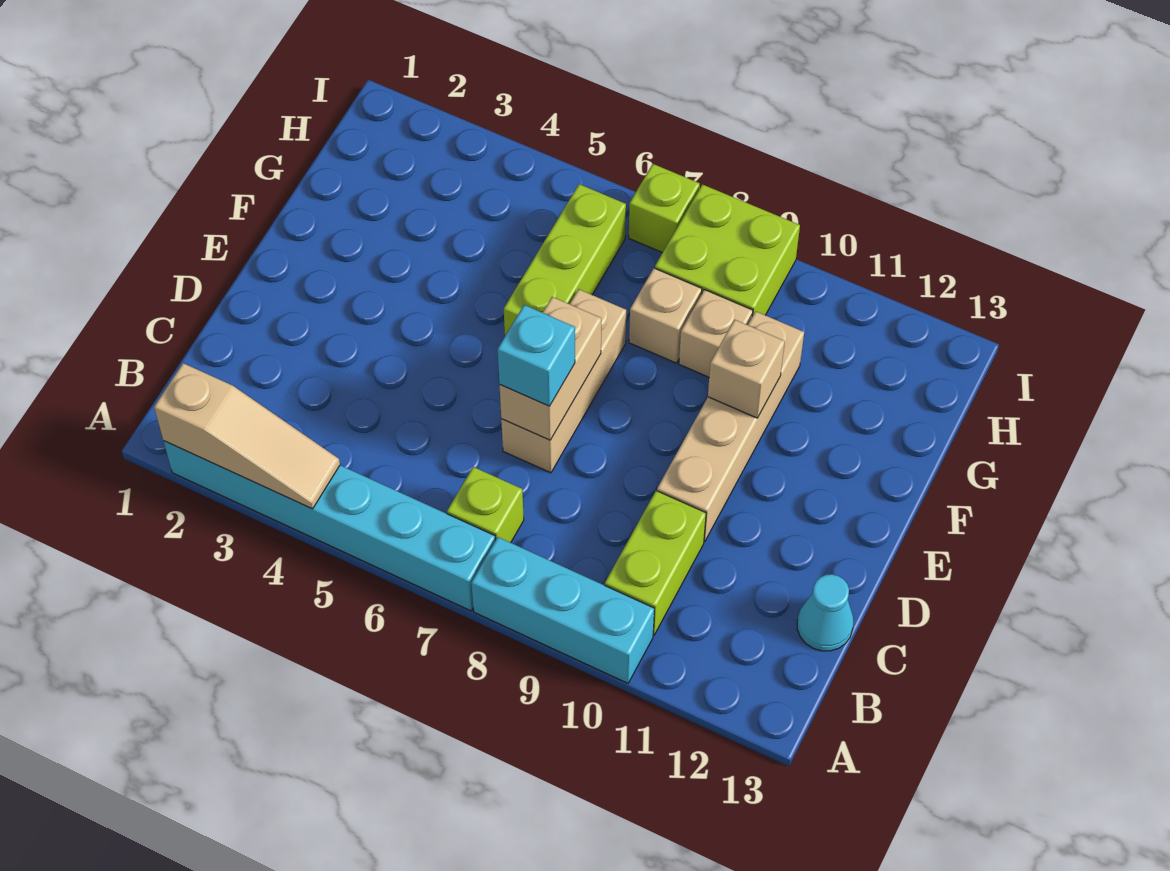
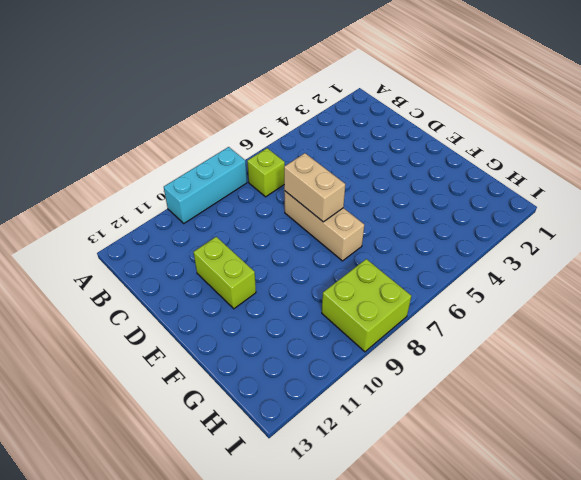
lime brick D11:E11 level 1 -> lime brick B10:C10 level 1
none -> cyan brick A2:A7 level 1
none -> cyan cone C13 level 1
none -> tan brick D10:G10 level 1

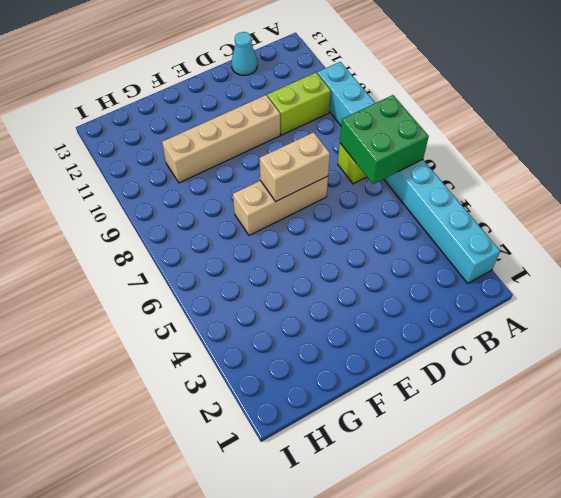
green brick A6:B7 level 2 -> none
none -> lime brick F6:H6 level 1
none -> tan brick G8 level 1
none -> tan brick G9 level 1

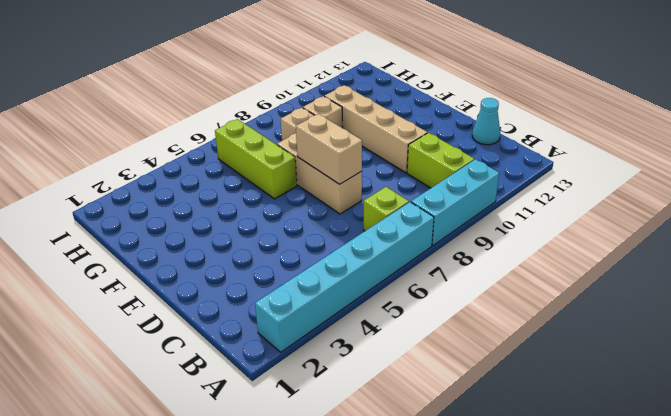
none -> lime brick H8:I9 level 1
none -> lime brick I7 level 1
none -> tan slope A2:A4 level 2 top 2

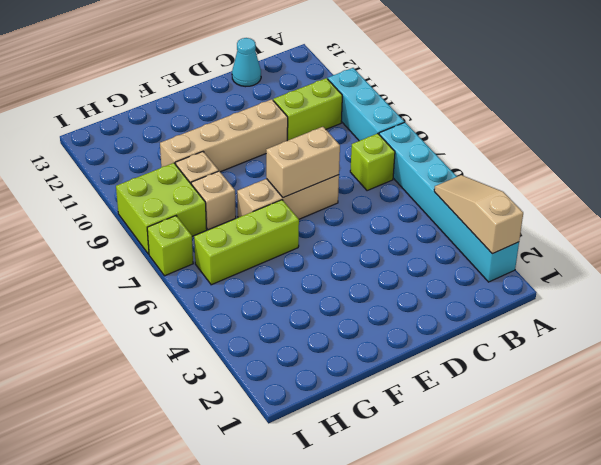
none -> tan brick F10 level 2
none -> cyan brick D7 level 3

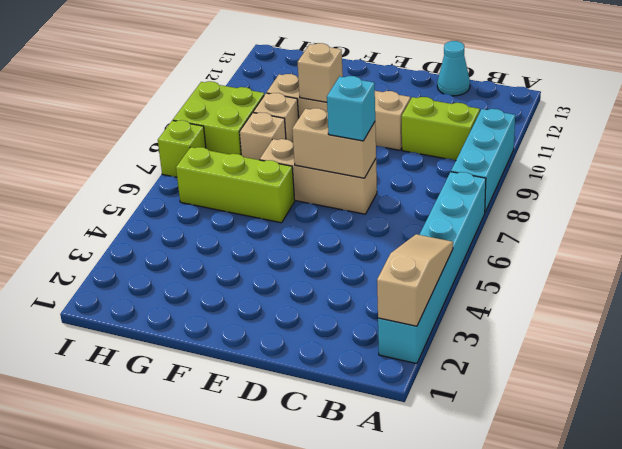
none -> lime brick B7 level 1

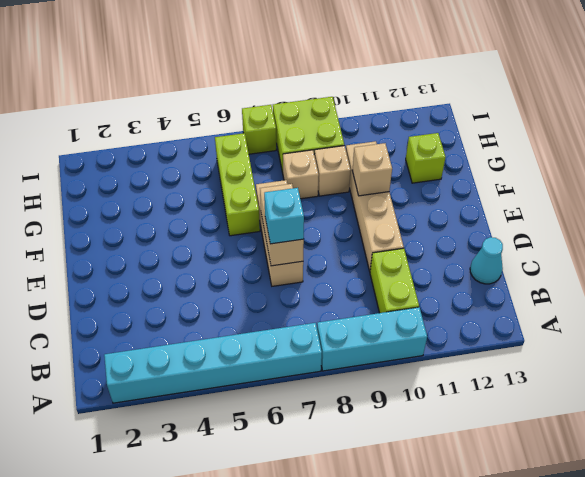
lime brick G12 level 1 -> lime brick B7 level 1
none -> tan slope A2:A4 level 2 top 2

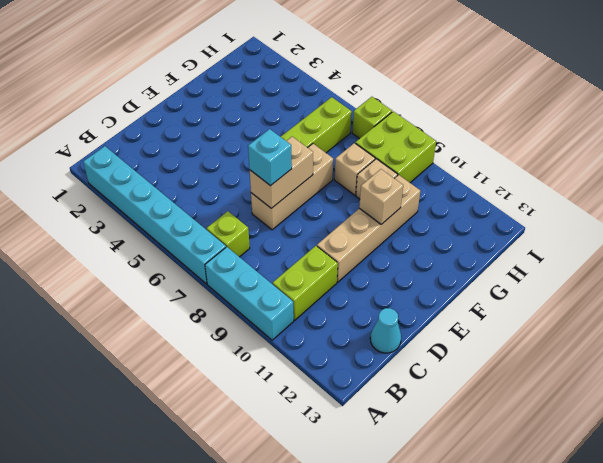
none -> tan slope A2:A4 level 2 top 2

